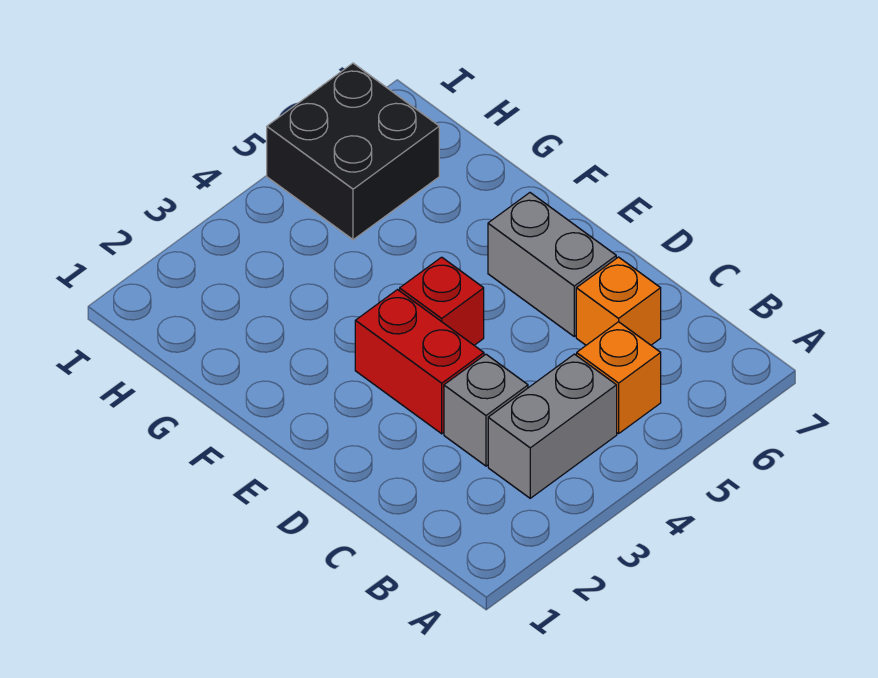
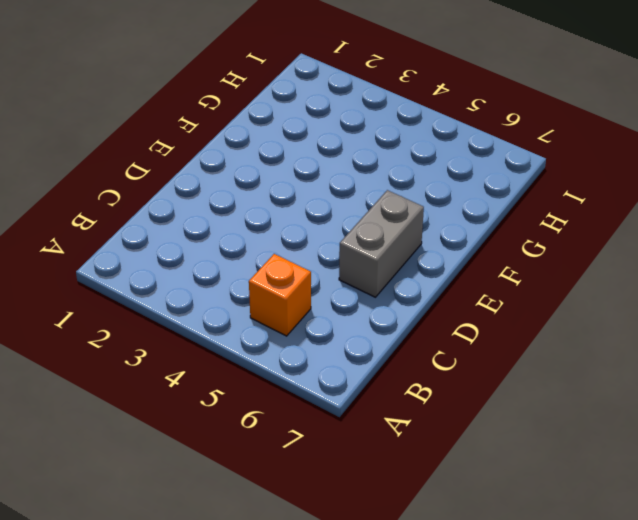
none -> grey brick B3:B4 level 1
none -> grey brick C3 level 1

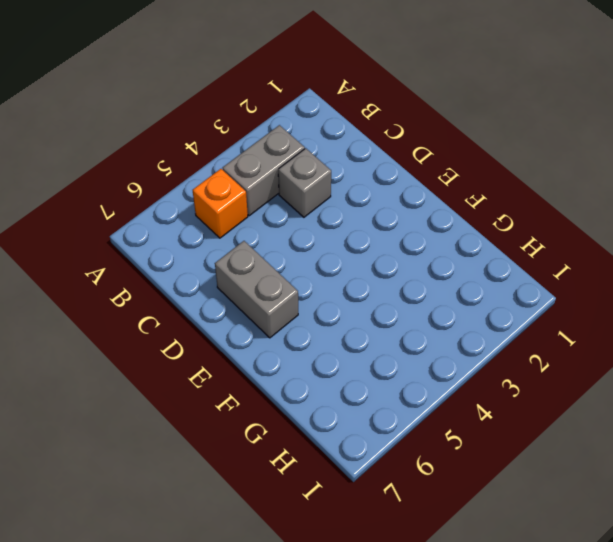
none -> orange brick C6 level 1
none -> red brick D3:E3 level 1

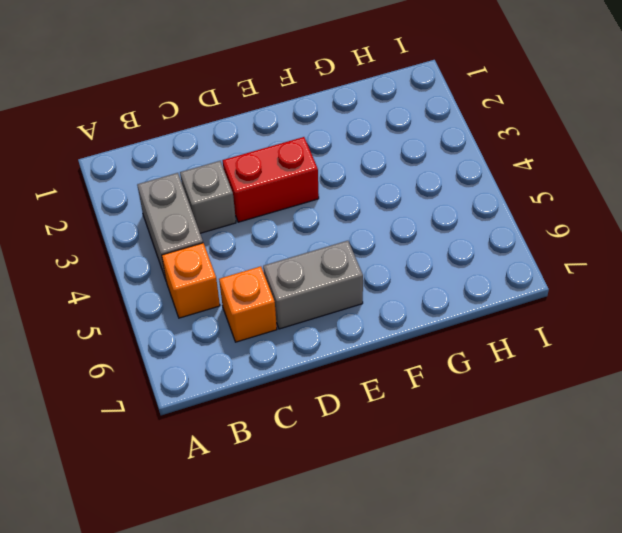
none -> red brick E4 level 1
none -> black brick H5:I6 level 1

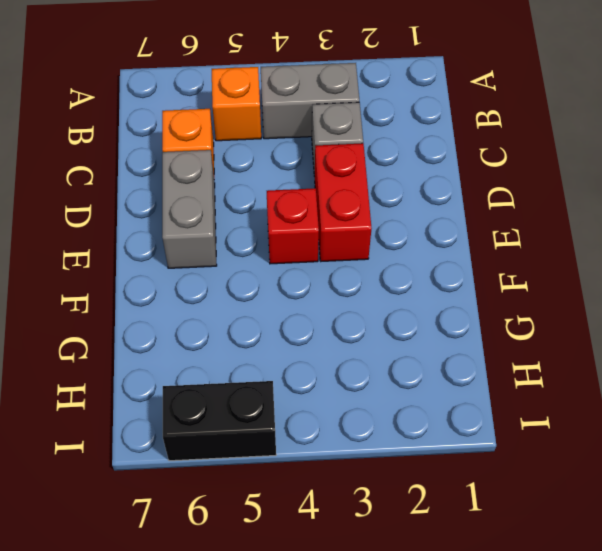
black brick I5:I6 level 1 -> black brick H5:I6 level 1

